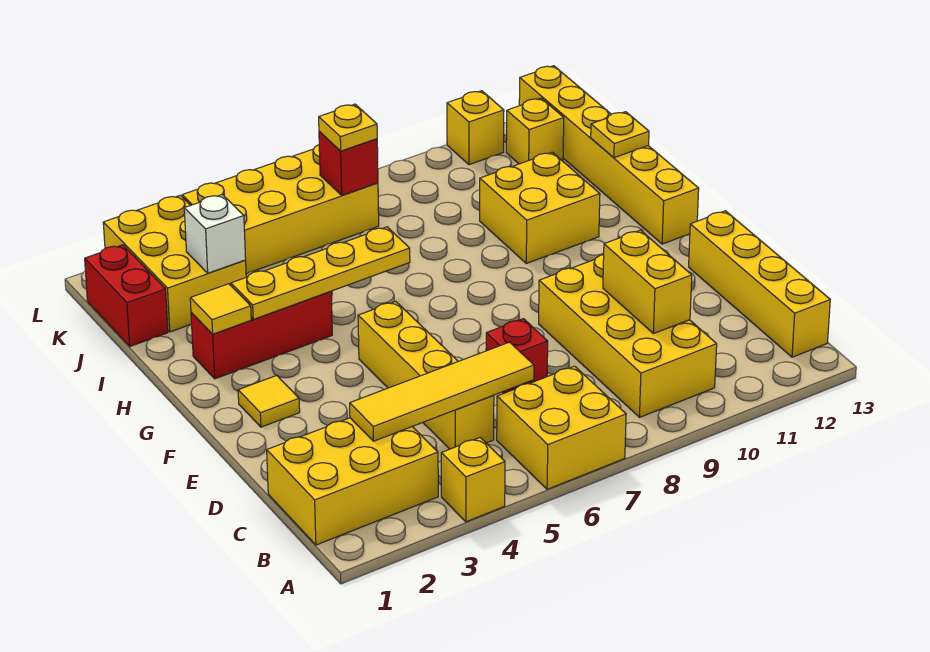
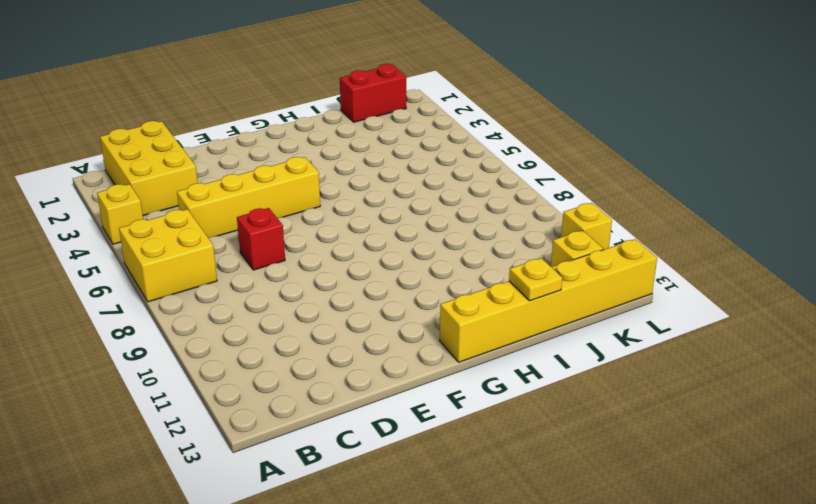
none -> yellow brick B9:E10 level 1
none -> yellow brick B13:E13 level 1
none -> yellow tile F2 level 1

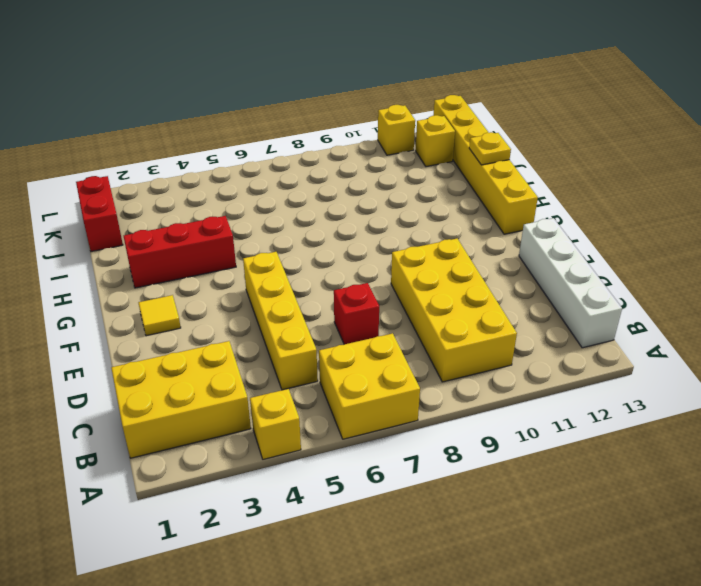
white brick B13:E13 level 1 -> yellow brick B13:E13 level 1
none -> yellow brick H10:I11 level 1
none -> yellow brick J2:L3 level 1
none -> yellow brick K4:L7 level 1

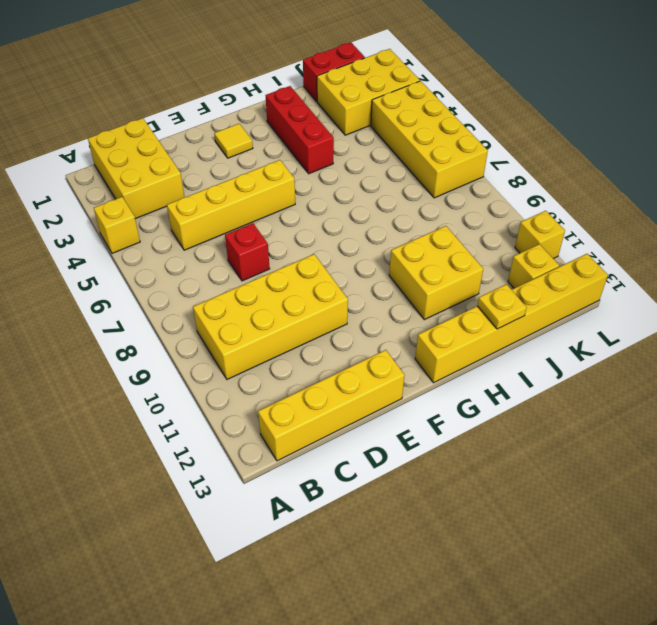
none -> yellow brick A6:B7 level 1
none -> yellow tile C3:C6 level 2
none -> yellow brick C10:D10 level 2

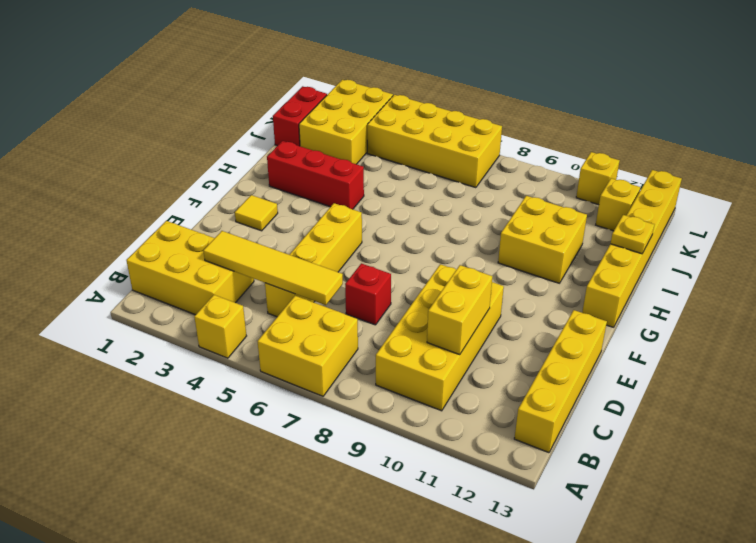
none -> yellow tile H2 level 2
none -> yellow plate H3:H6 level 2
none -> white brick J3 level 2

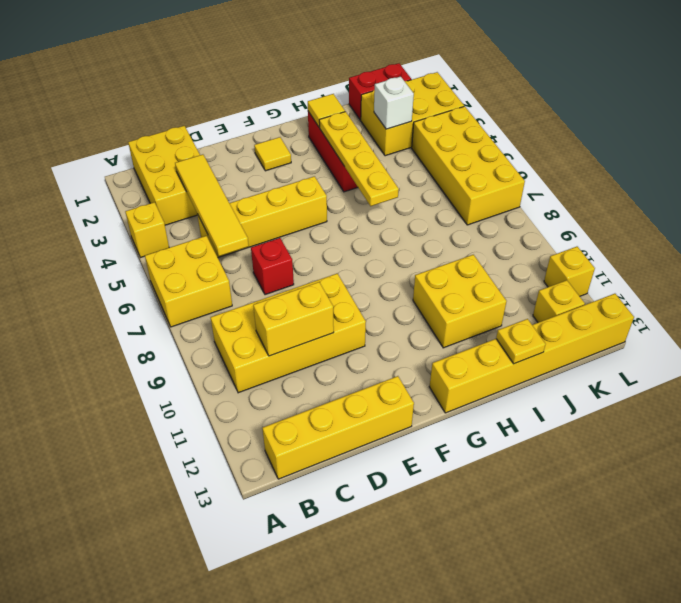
none -> red brick K7 level 2
none -> yellow plate K7 level 3

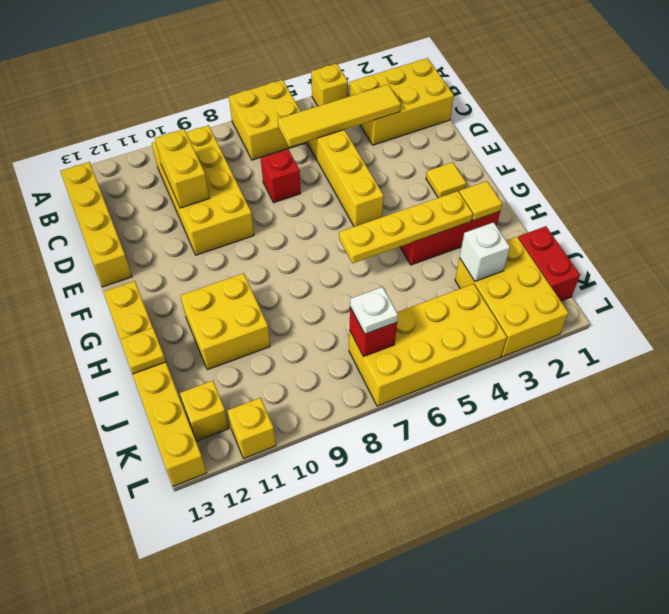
white plate K7 level 3 -> yellow plate K7 level 3

